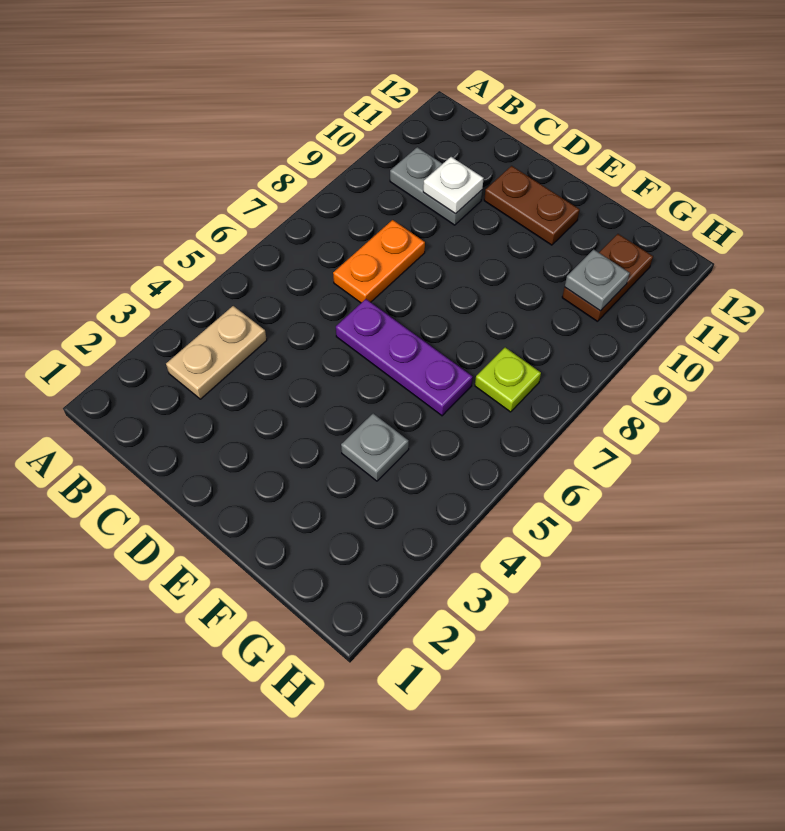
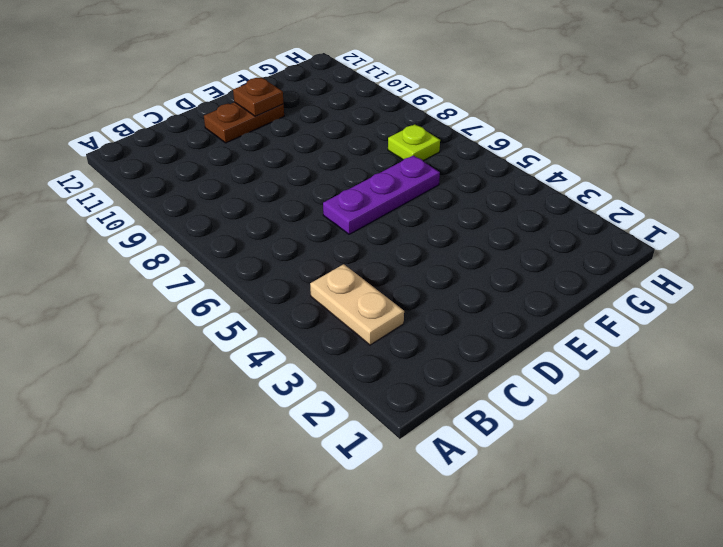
brown plate E11 level 2 -> none
none -> grey plate B10:C10 level 1
none -> orange plate C7:C8 level 1

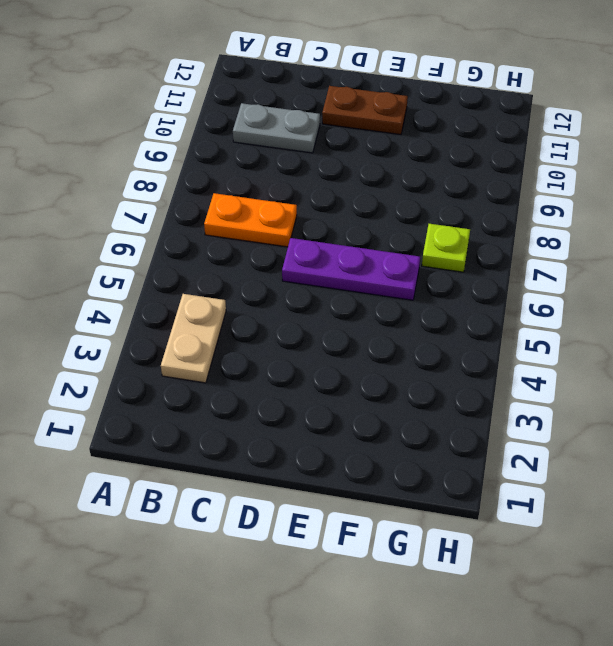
orange plate B7:C7 level 1 -> orange plate C7:C8 level 1
none -> grey plate F4 level 1
none -> brown plate G10:G11 level 1

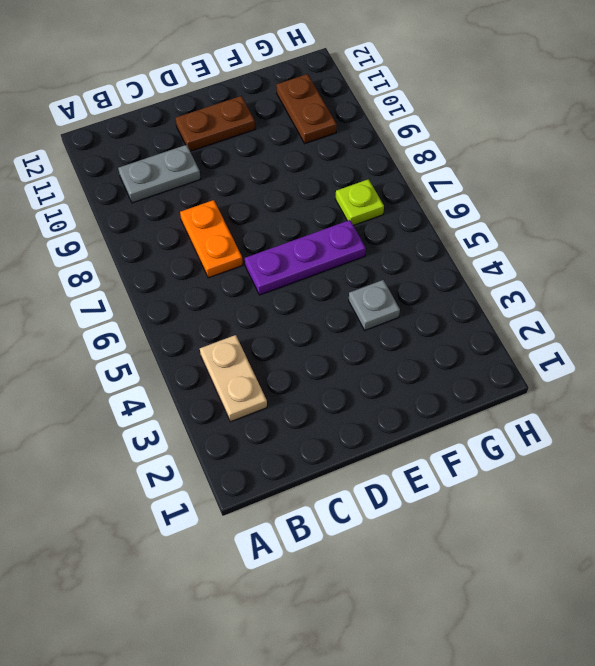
none -> white plate C10 level 2
none -> grey plate G10 level 2

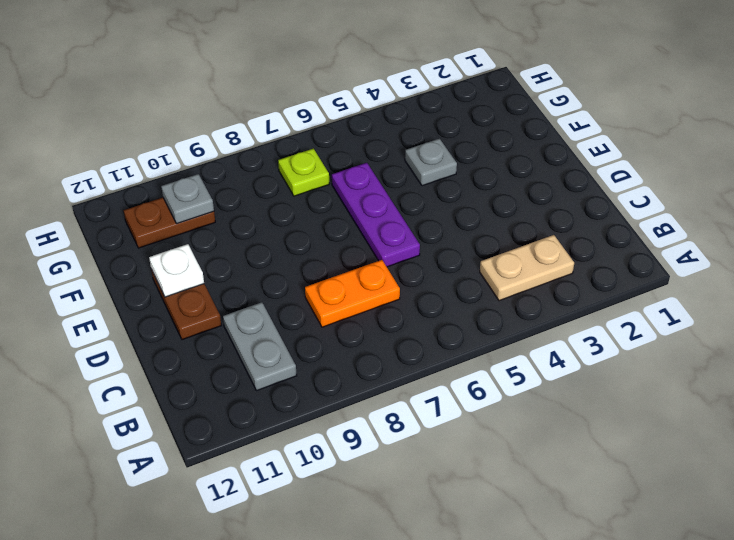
white plate E11 level 2 -> white plate C10 level 2

